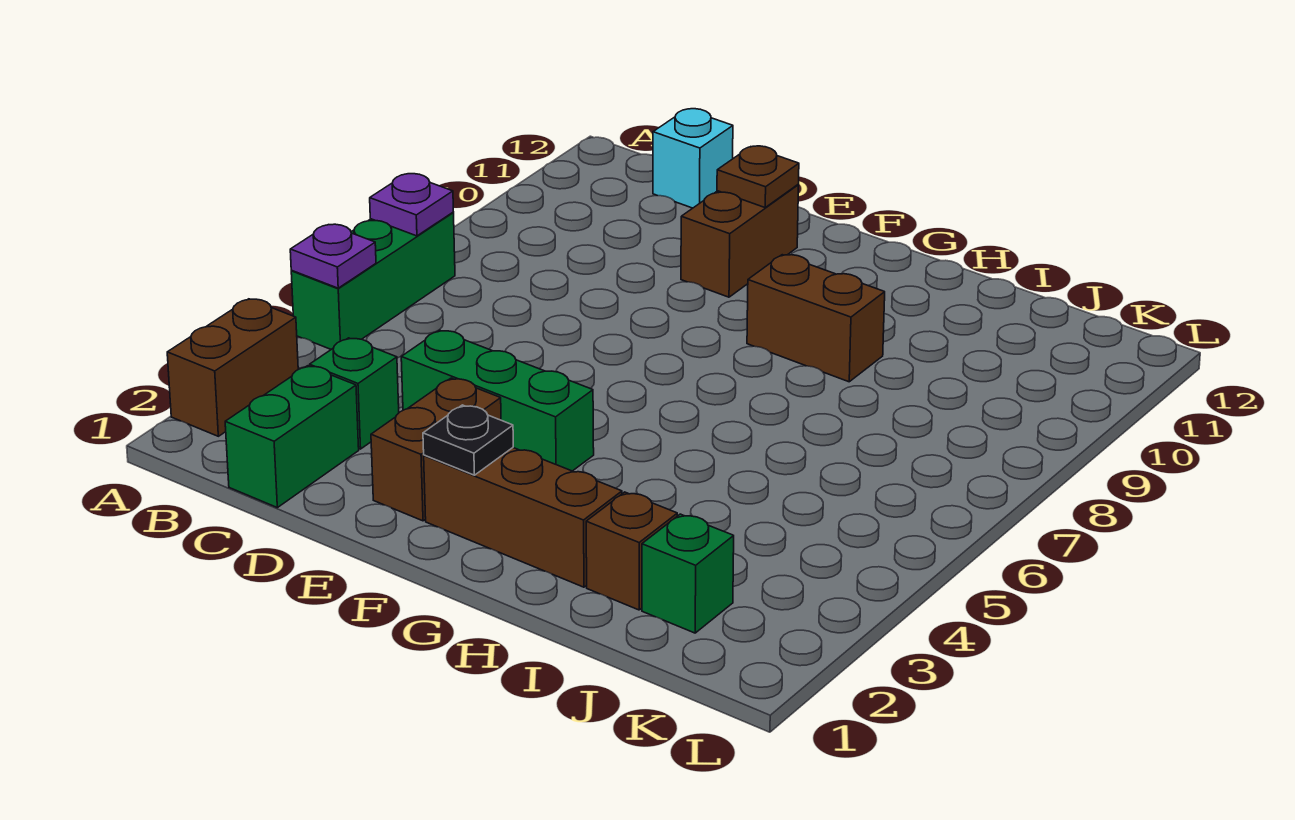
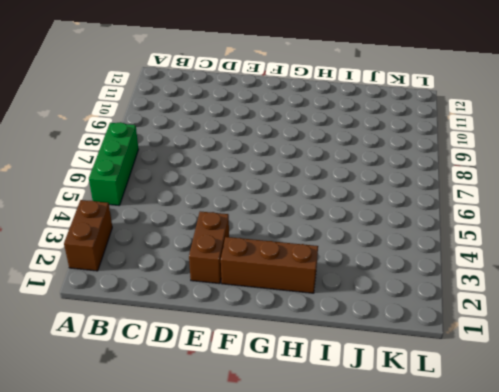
none -> green brick C1:C2 level 1
none -> green brick C3 level 1
none -> cyan brick C12 level 1

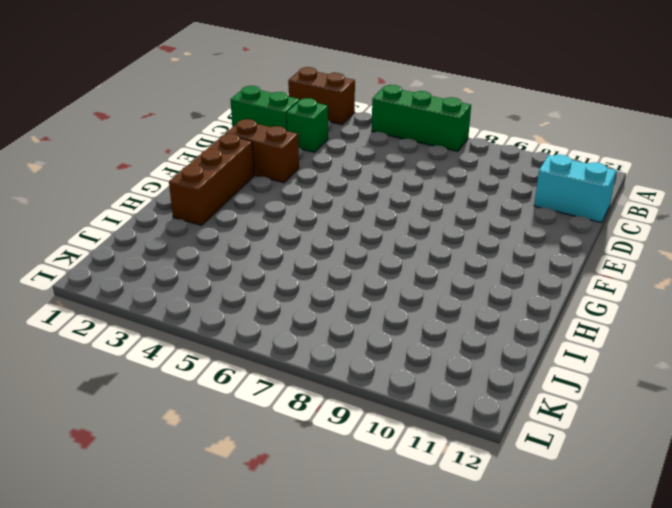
cyan brick C11:C12 level 1 -> cyan brick C12 level 1
none -> green brick D4:F4 level 1
none -> brown brick E10:E11 level 1
none -> brown brick G9:H9 level 1

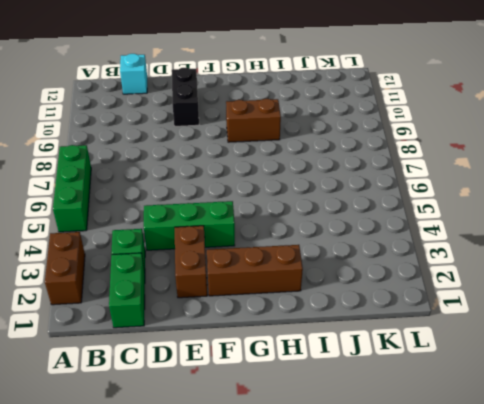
black brick E10:E11 level 1 -> brown brick E10:E11 level 1
none -> brown brick I2 level 1
none -> green brick J2 level 1
none -> purple plate A5 level 2

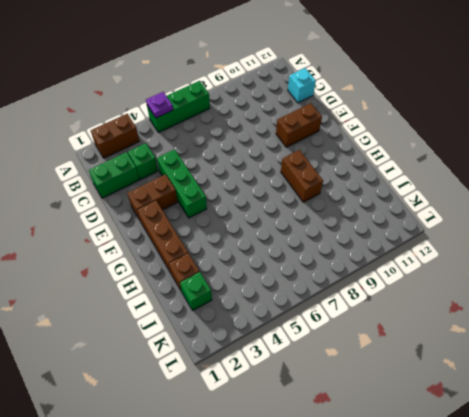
none -> purple plate A7 level 2
none -> brown plate E11 level 2
none -> black plate F2 level 2

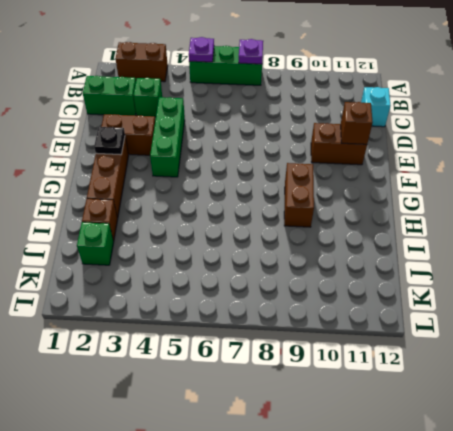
brown brick E11 level 2 -> brown plate E11 level 2

